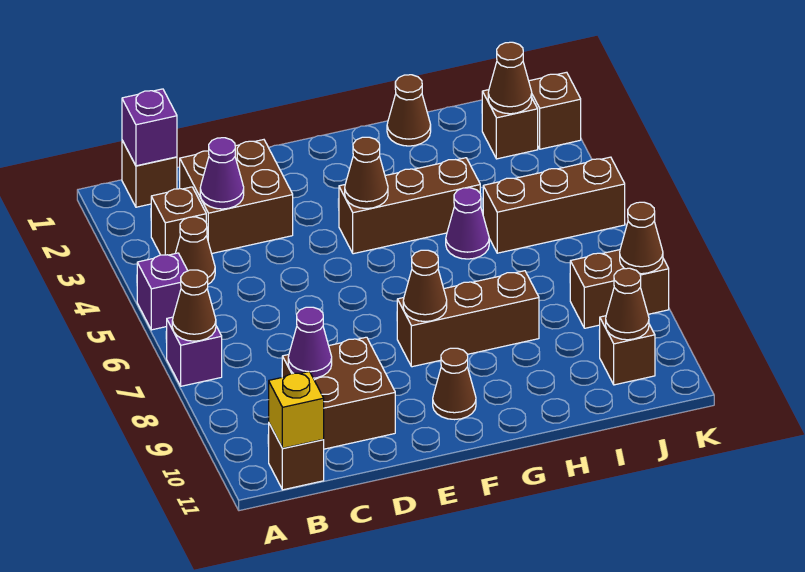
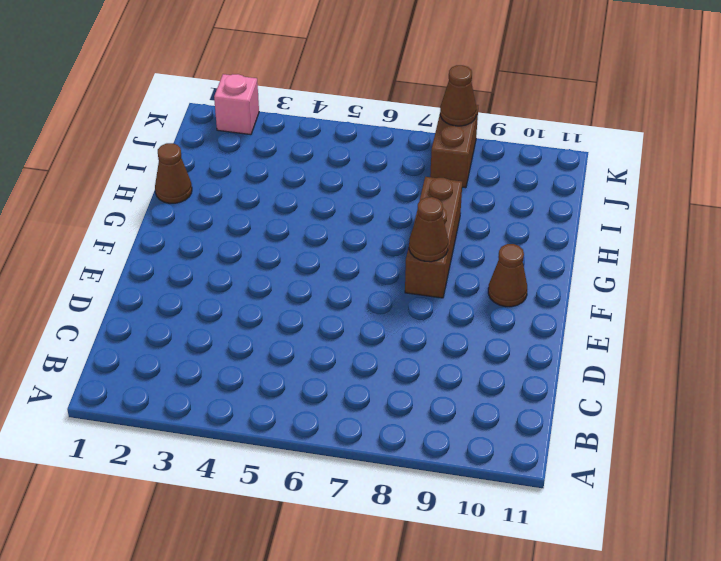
pink brick K2 level 1 -> brown brick K2 level 1
none -> purple brick A5 level 1
none -> purple brick A7 level 1
none -> brown brick B1 level 1

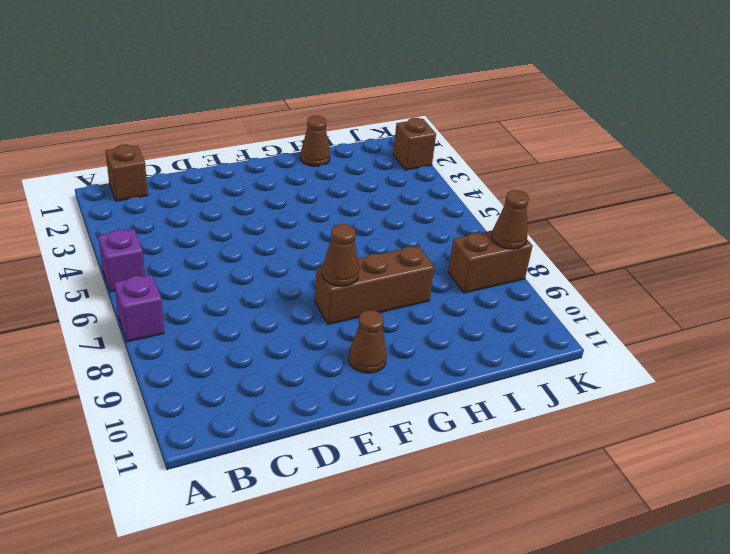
none -> brown brick B3 level 1
none -> brown cone B4 level 1
none -> brown brick B11 level 1

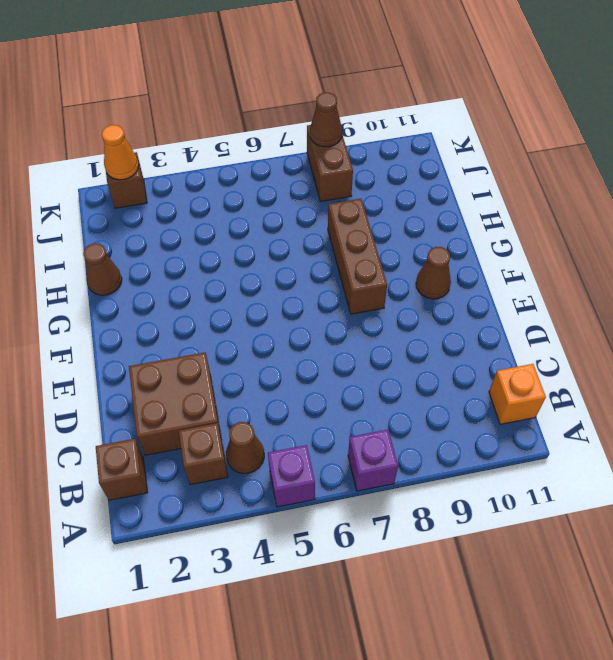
orange brick B11 level 1 -> brown brick B11 level 1
orange cone K2 level 2 -> none
none -> brown brick C9:D10 level 1
none -> brown brick F4:H4 level 1
none -> purple cone H5 level 1

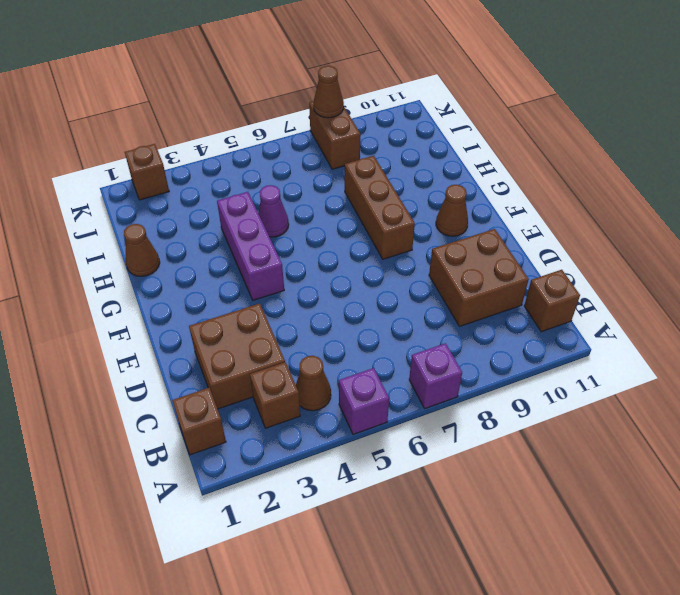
purple brick F4:H4 level 1 -> brown brick F4:H4 level 1
none -> brown brick I5:K5 level 1
none -> brown brick J2 level 1
none -> brown brick J10 level 1

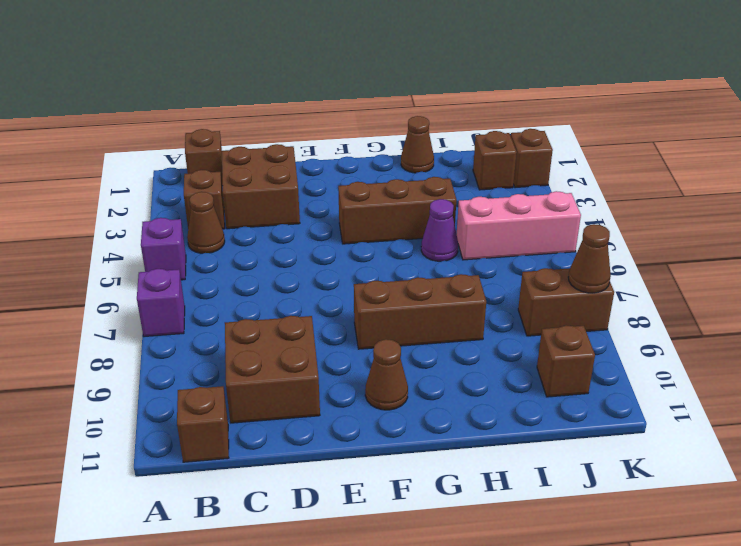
pink brick I5:K5 level 1 -> brown brick I5:K5 level 1
none -> brown cone A7 level 2
none -> purple brick B1 level 2
none -> yellow brick B11 level 2

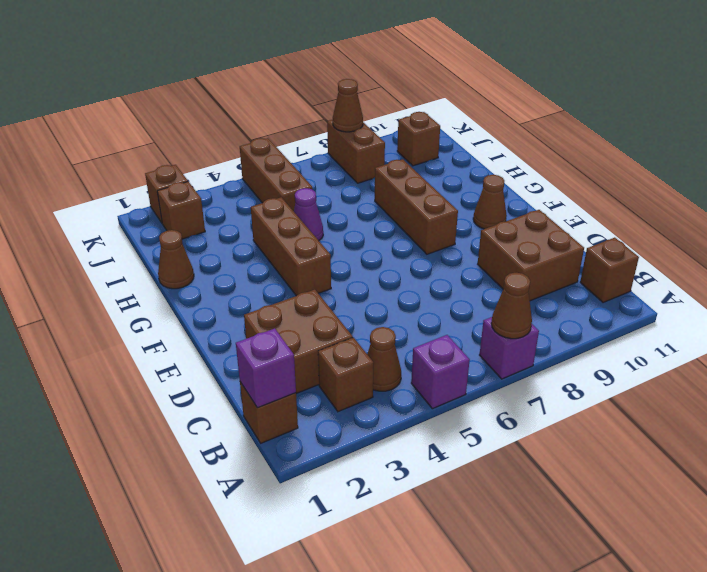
none -> yellow brick B11 level 2
none -> purple cone C3 level 2
none -> purple cone C9 level 2

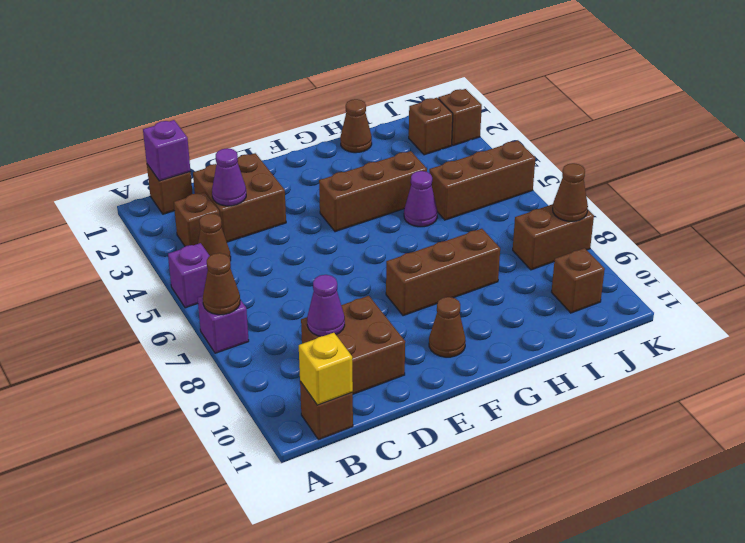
none -> brown cone F4 level 2
none -> brown cone F8 level 2
none -> brown cone J2 level 2

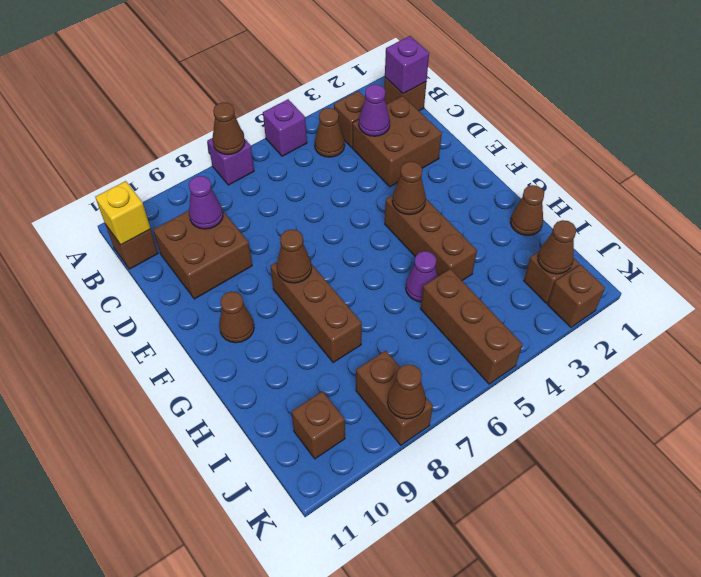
none -> brown cone J10 level 2

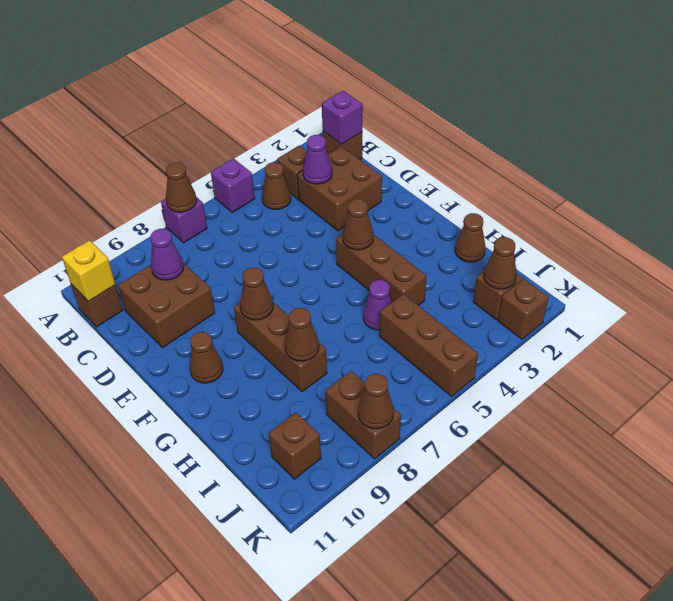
brown cone H8 level 2 -> brown cone J10 level 2

